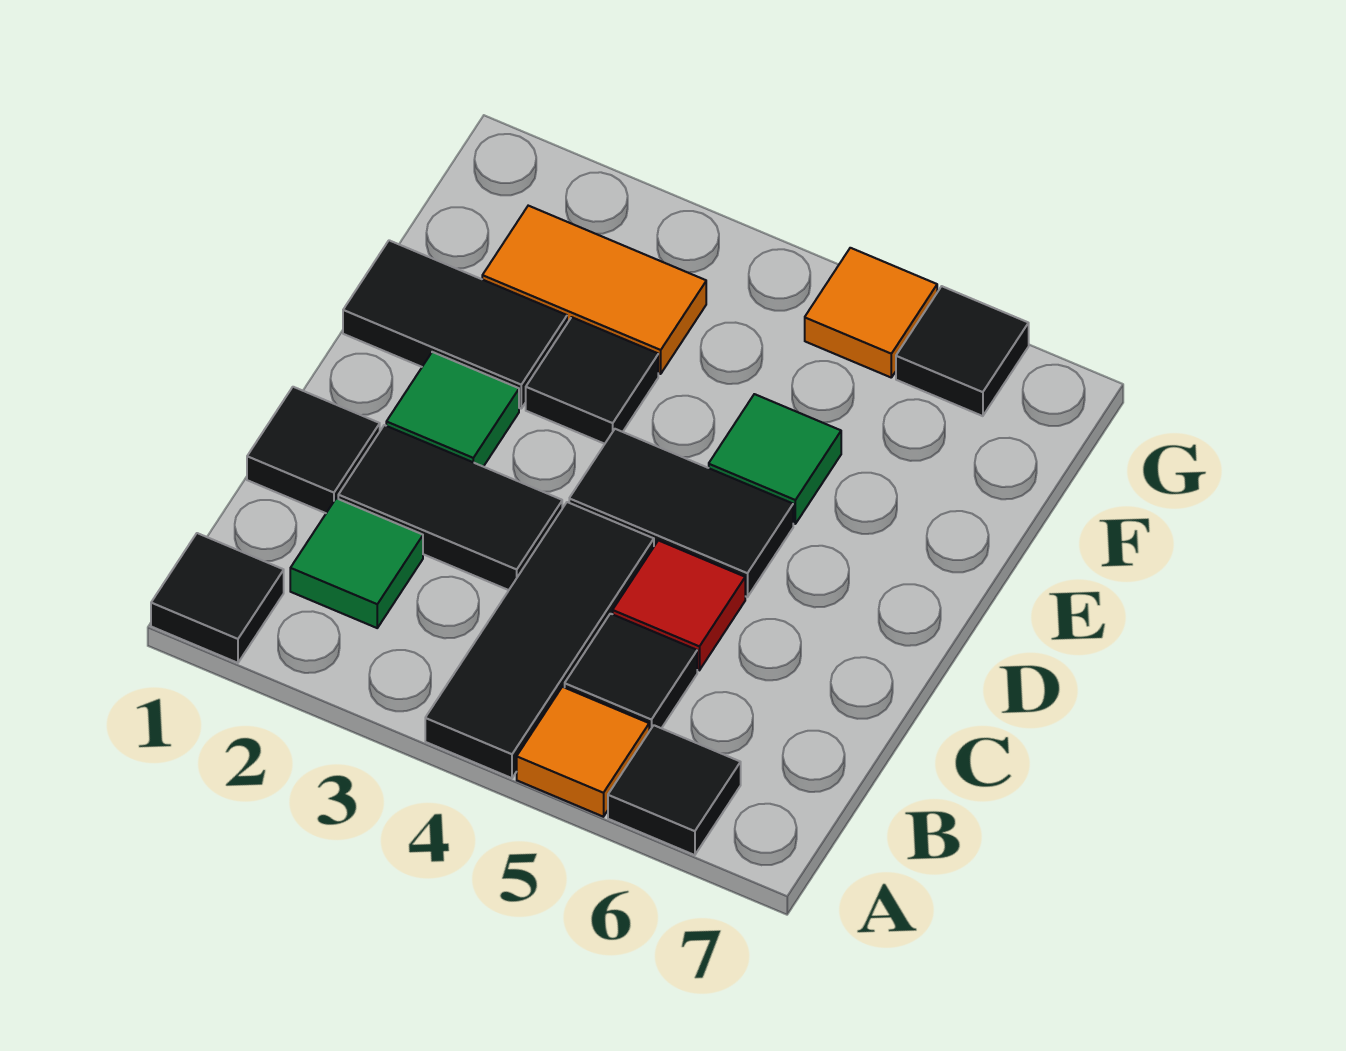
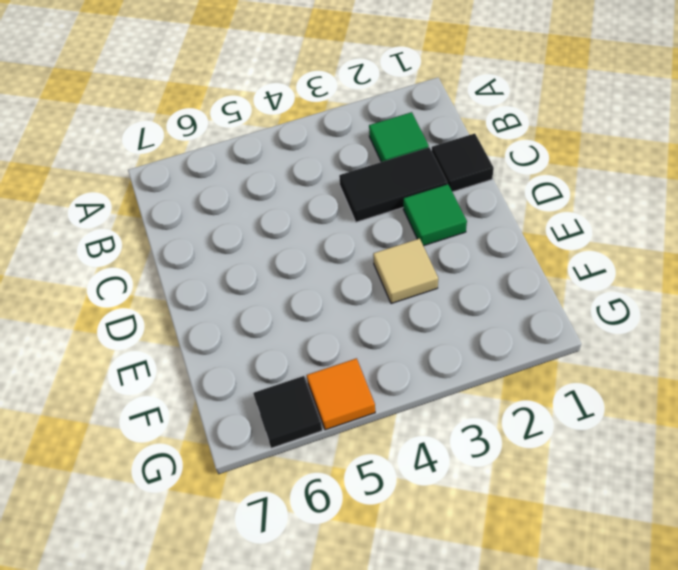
tan tile E3 level 1 -> black tile E3 level 1
none -> black tile A1 level 1
none -> black tile A4:C4 level 1
none -> orange tile A5 level 1

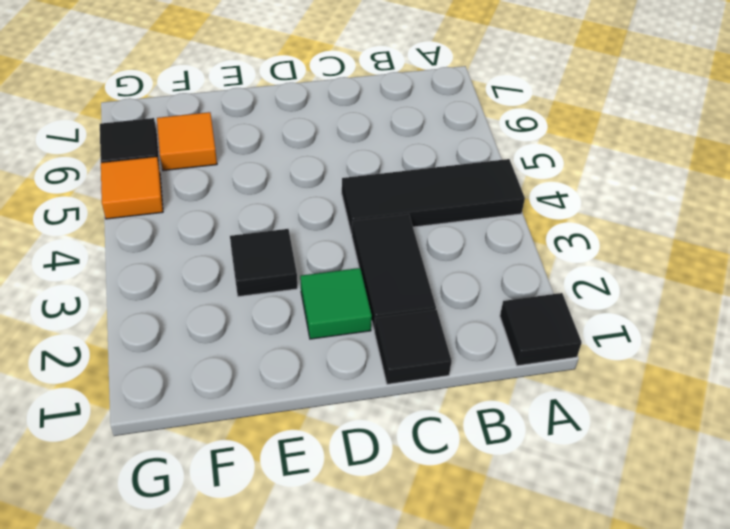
orange tile F6 level 1 -> orange tile A5 level 1
none -> black tile A6 level 1
none -> green tile B2 level 1
none -> black tile B5 level 1

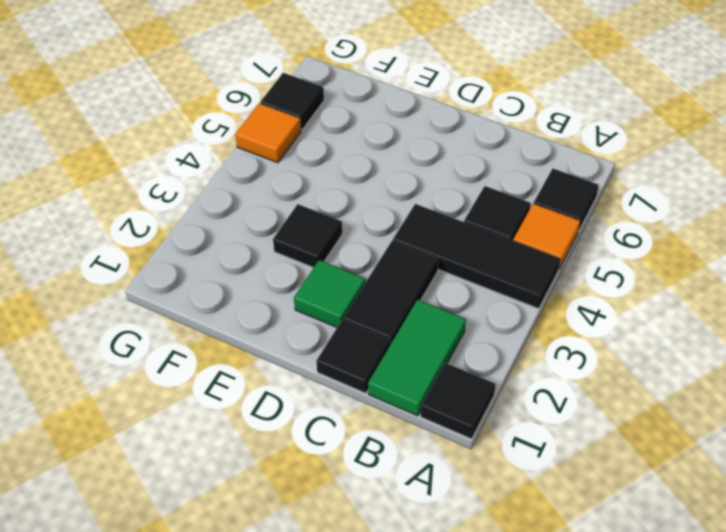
green tile B1:B2 level 1 -> green tile B2 level 1
none -> red tile C5 level 1
none -> black tile D4:D5 level 1
none -> black tile E1:E2 level 1

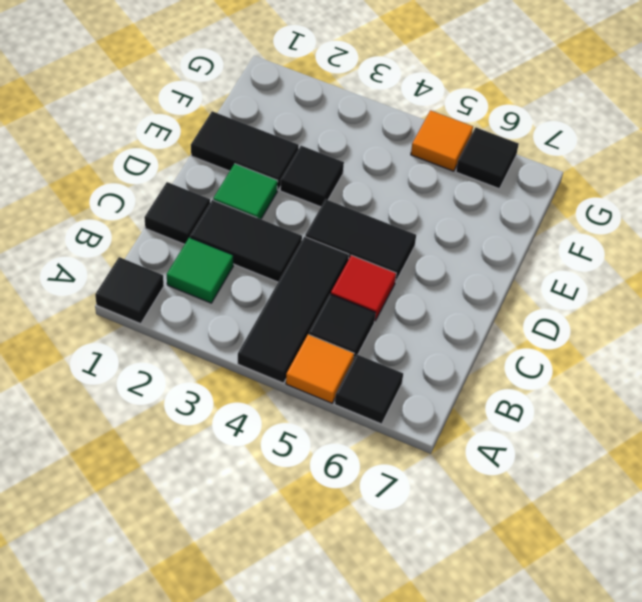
none -> green tile E5 level 1
none -> orange tile F2:F3 level 1

